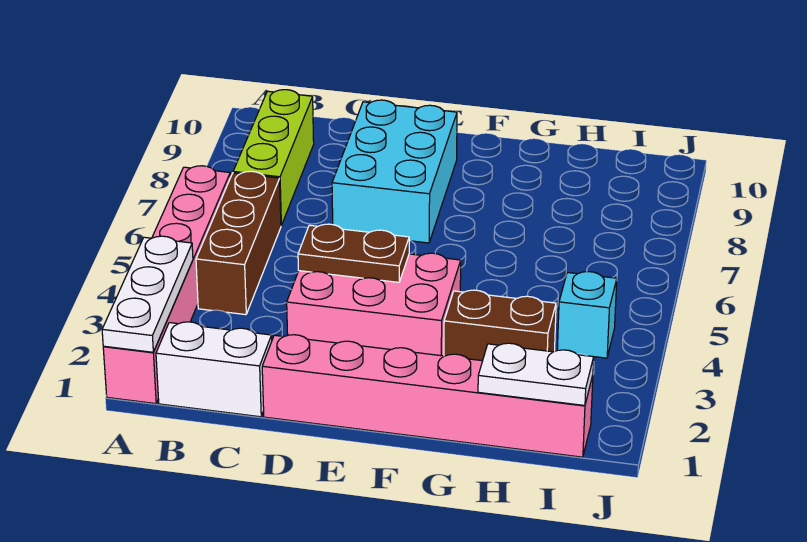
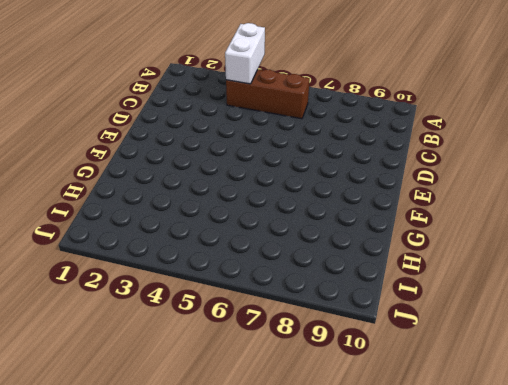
white brick A4:B4 level 2 -> white brick B1:C1 level 1
none -> pink brick A1:A6 level 1
none -> lime brick B7:B9 level 1
none -> pink brick D1:I1 level 1

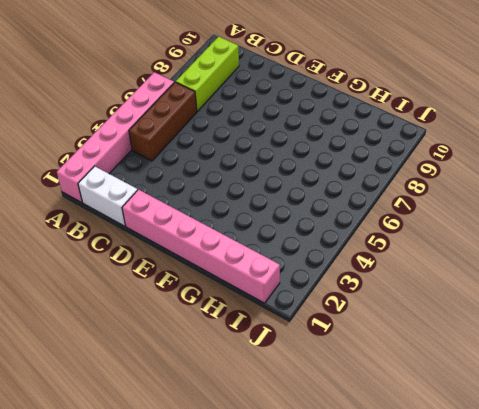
none -> pink brick D3:F4 level 1
none -> cyan brick D7:E9 level 1
none -> brown brick G3:H3 level 1

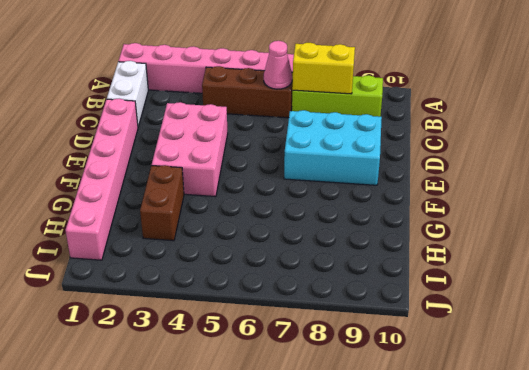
pink cone B6 level 2 -> none
yellow brick B7:B8 level 2 -> none
none -> cyan brick I4 level 1
none -> white plate A1:A3 level 2
none -> brown plate D4:E4 level 2

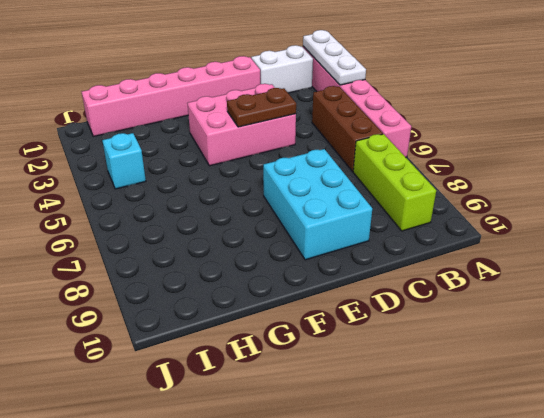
none -> brown brick G3:H3 level 1
none -> white plate H1:I1 level 2

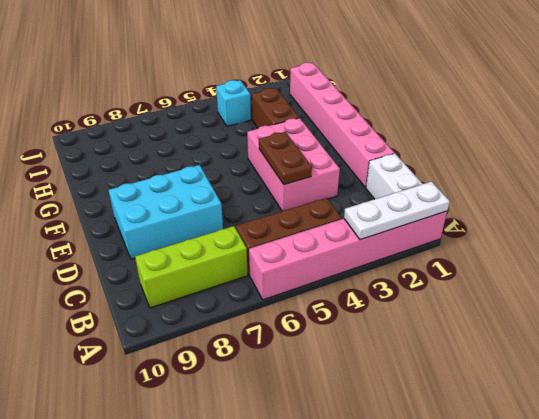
none -> white plate H1:I1 level 2

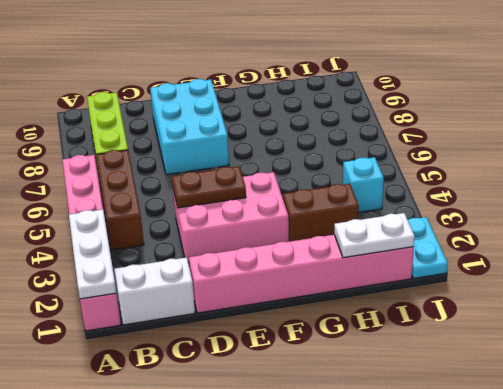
cyan plate J1:J2 level 1 -> none

